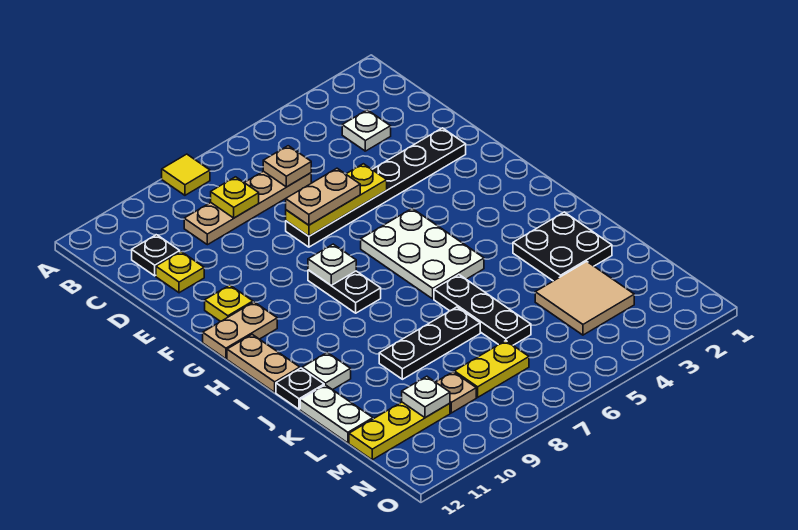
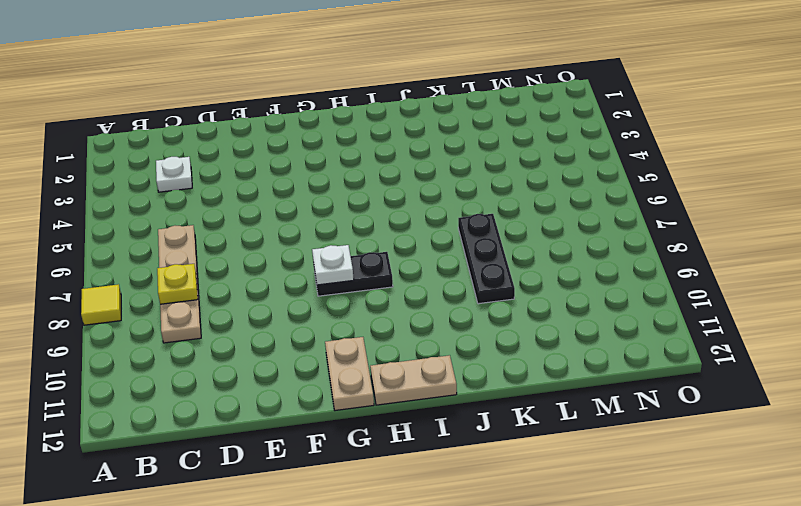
none -> black plate C11 level 1
none -> yellow plate D11 level 1
none -> black plate E2:E7 level 1

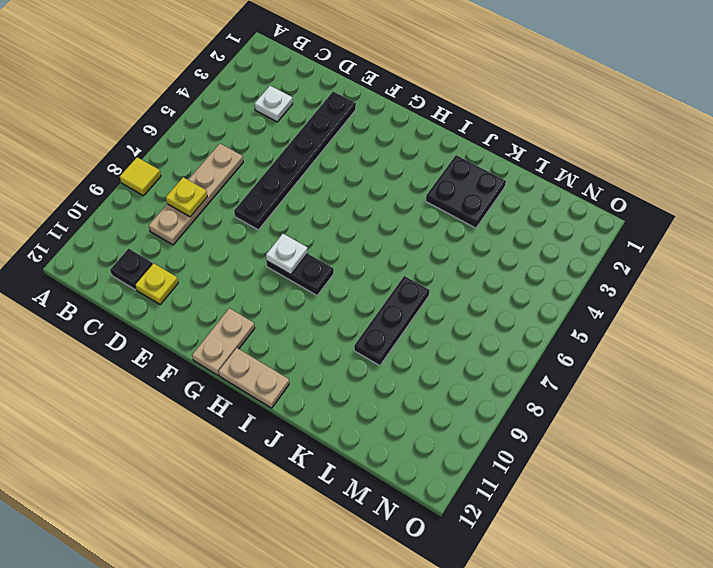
none -> yellow plate F11 level 1
none -> white plate G5:I6 level 1
none -> black plate J6:L6 level 1

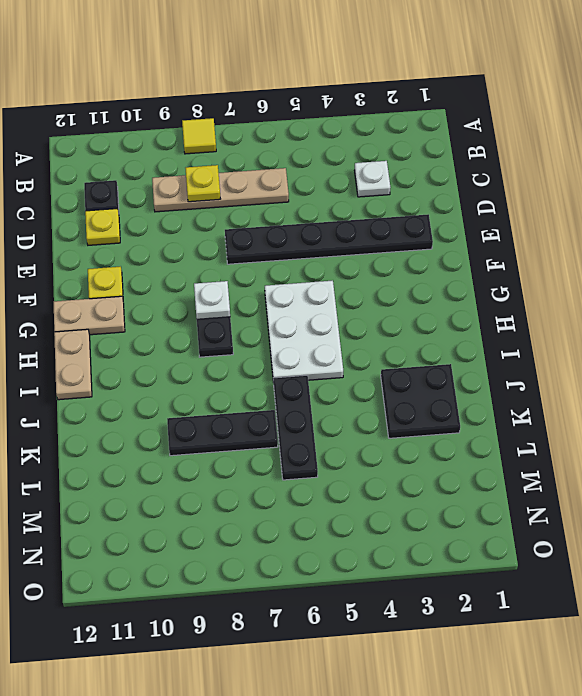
none -> white plate J11 level 1
none -> black plate J12 level 1
none -> white plate K12:L12 level 1

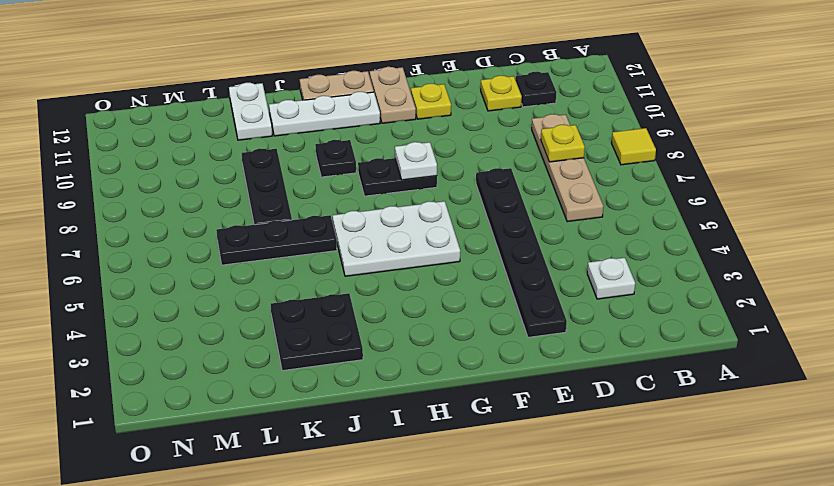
white plate H11:J11 level 1 -> white plate J11 level 1
black plate I9 level 1 -> black plate J12 level 1
white plate K11:K12 level 1 -> white plate K12:L12 level 1
none -> tan tile L3:M4 level 1
none -> yellow plate M7:M8 level 1
none -> tan plate M9 level 1

